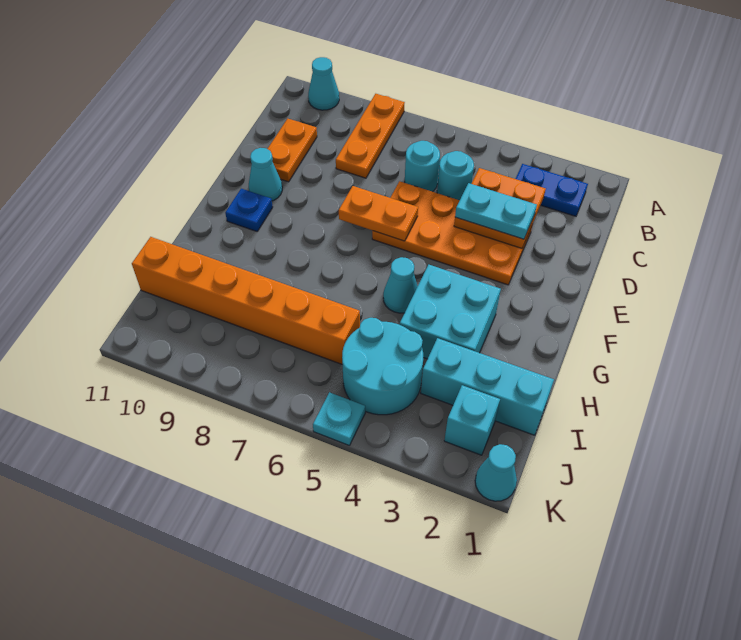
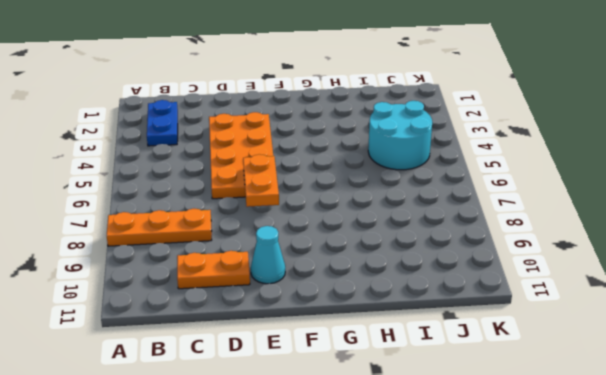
none -> cyan cone A10 level 1
none -> cyan round brick C5 level 1
none -> cyan round brick C6 level 1

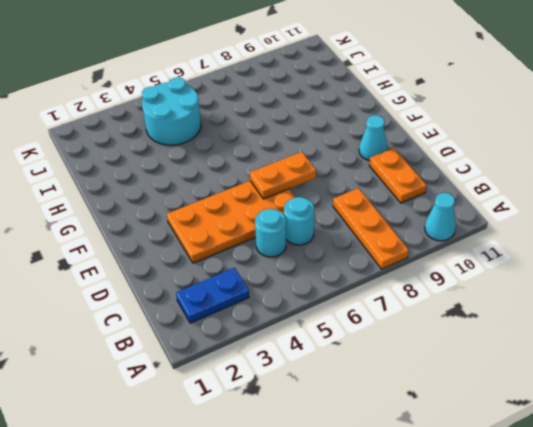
none -> blue plate F10 level 1
none -> cyan brick G3:H4 level 1
none -> cyan cone G5 level 1

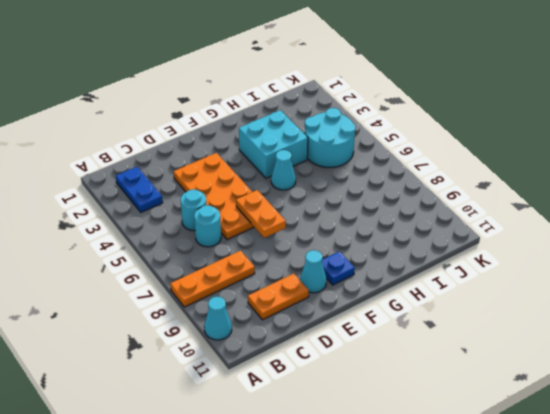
none -> cyan brick I1:I3 level 1
none -> orange brick I6:I11 level 1
none -> cyan brick J2 level 1

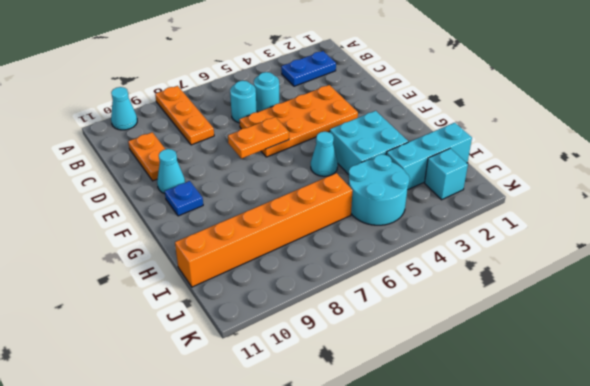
none -> cyan cone K1 level 1
none -> cyan plate K5 level 1
none -> orange plate C3:D4 level 2

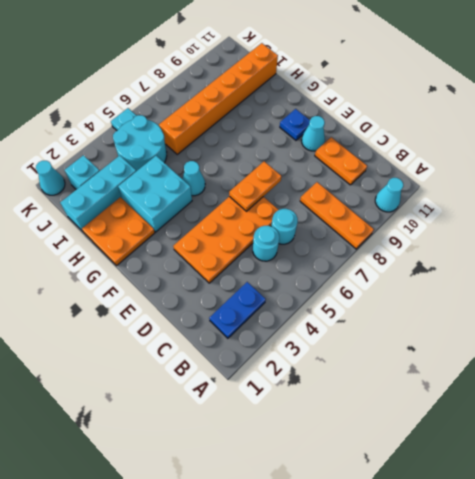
orange plate G1:H2 level 1 -> orange plate C3:D4 level 2
none -> cyan plate D3:D4 level 3

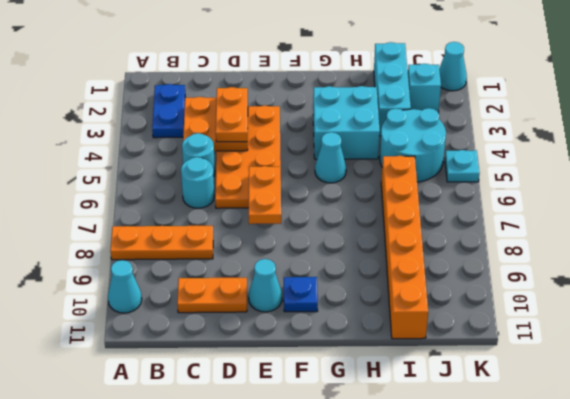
orange plate D3:D4 level 3 -> cyan plate D3:D4 level 3

